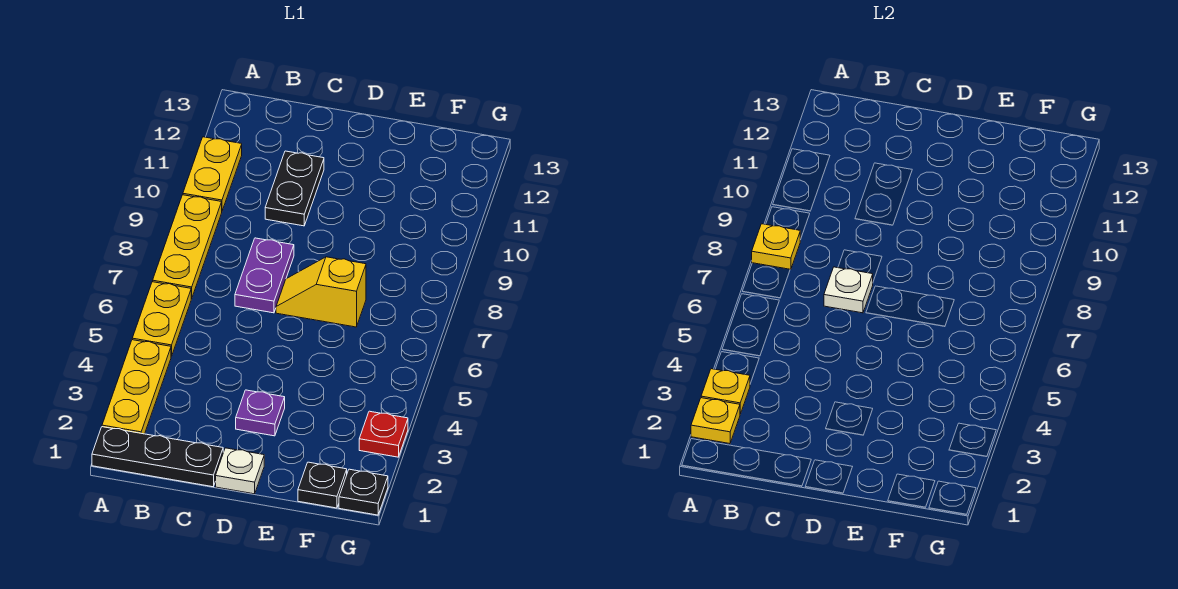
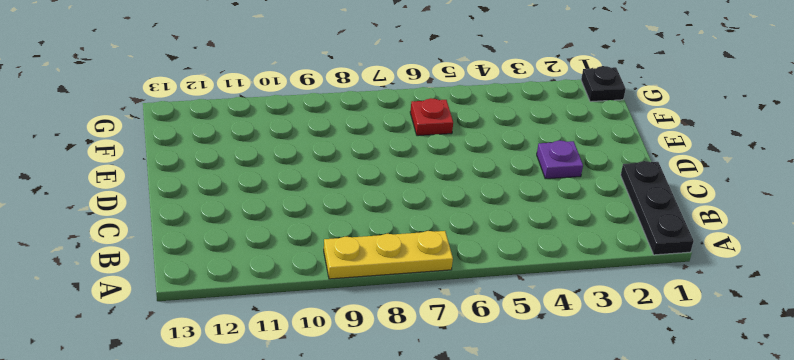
red plate F6 level 1 -> red plate G3 level 1
none -> yellow plate A2:A4 level 1
none -> yellow plate A5:A6 level 1
none -> yellow plate A10:A11 level 1

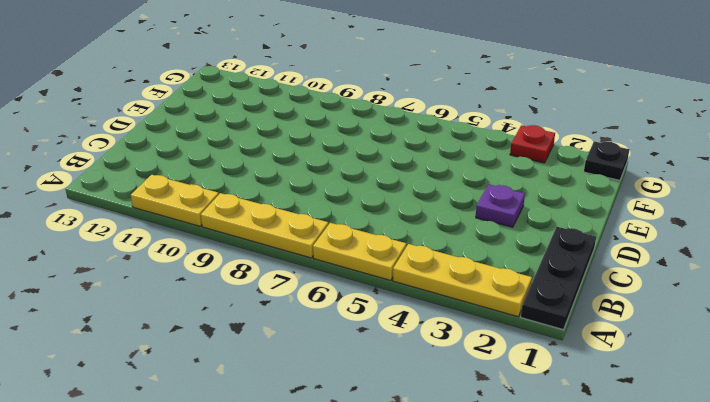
none -> purple plate C7:C8 level 1
none -> black plate C10:C11 level 1
none -> white plate D1 level 1

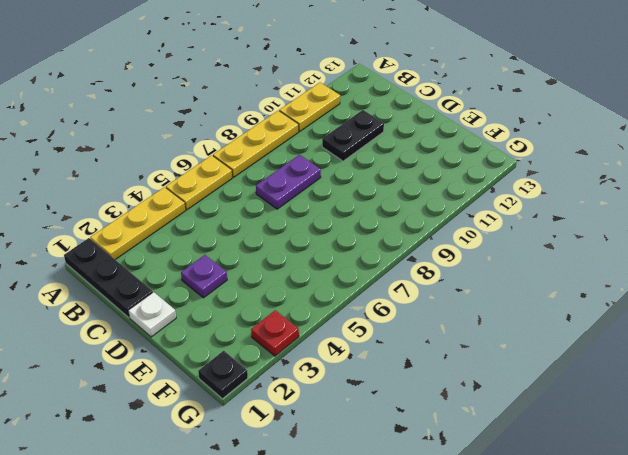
none -> yellow slope D7:E7 level 1 top E
none -> black plate F1 level 1
none -> yellow plate A2 level 2

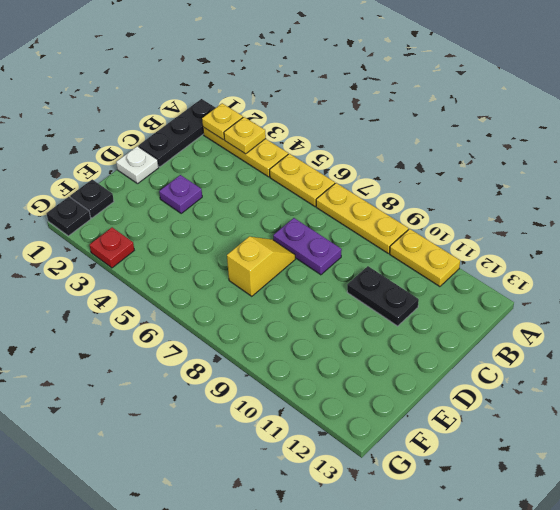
none -> yellow plate A8 level 2
none -> white plate C7 level 2

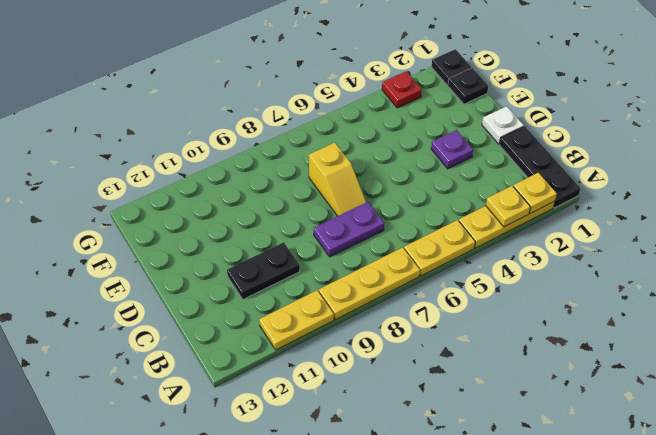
none -> yellow plate A8 level 2
none -> white plate C7 level 2

